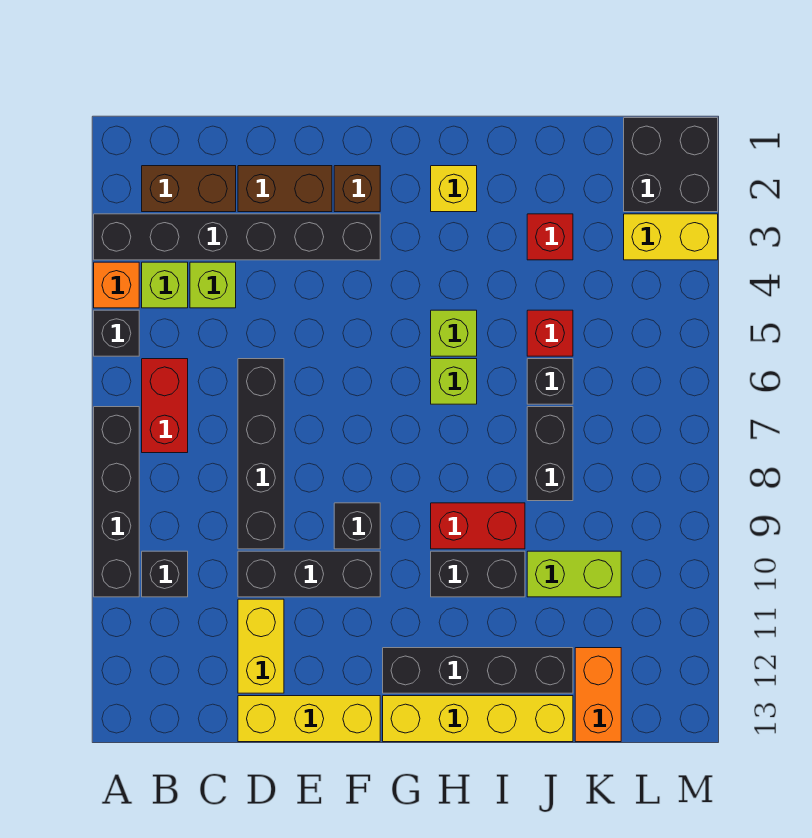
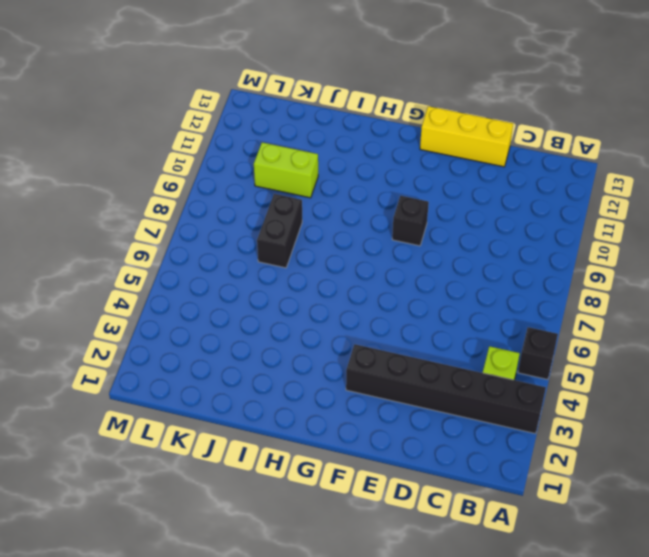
none -> orange brick A4 level 1
none -> black brick A7:A10 level 1
none -> brown brick B2:C2 level 1
none -> red brick B6:B7 level 1

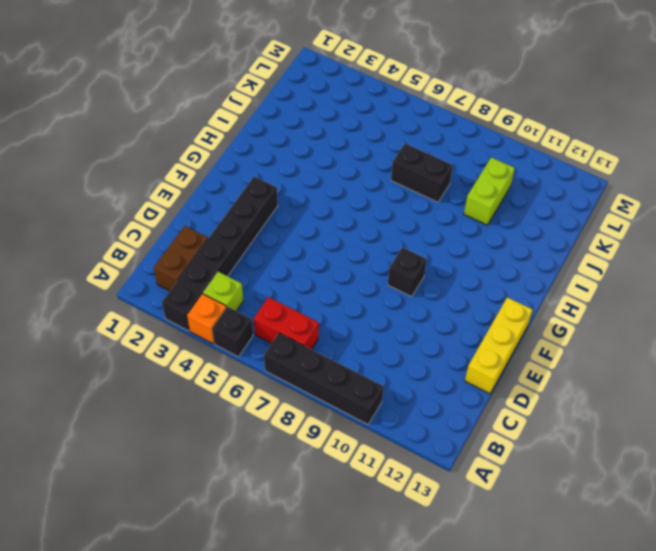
none -> black brick B10 level 1
none -> lime brick C4 level 1
none -> brown brick D2:E2 level 1
none -> black brick D6:D9 level 1

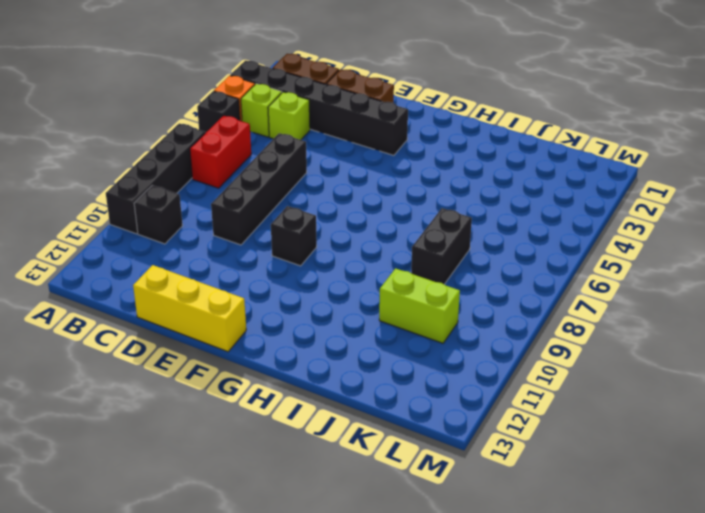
none -> black brick D10:F10 level 1
none -> yellow brick D11:D12 level 1
none -> brown brick F2 level 1
none -> black brick G12:J12 level 1

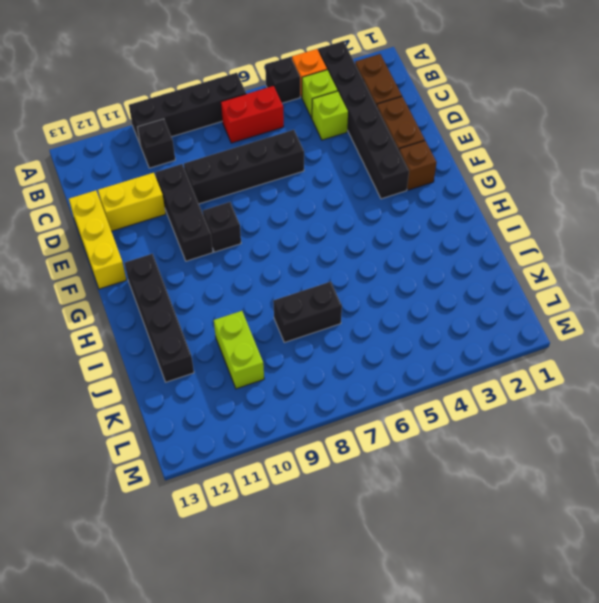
none -> yellow brick G13:J13 level 1
none -> yellow brick H2 level 1
none -> lime brick H5 level 1
none -> lime brick H6 level 1

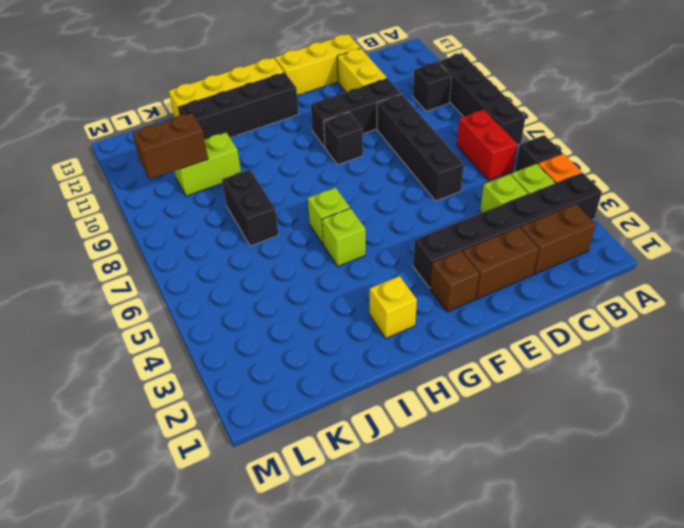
brown brick K10:L10 level 2 -> none
none -> red brick H9:I9 level 1
none -> black brick H10:I10 level 1
none -> red brick J3 level 1
none -> red brick J5 level 1

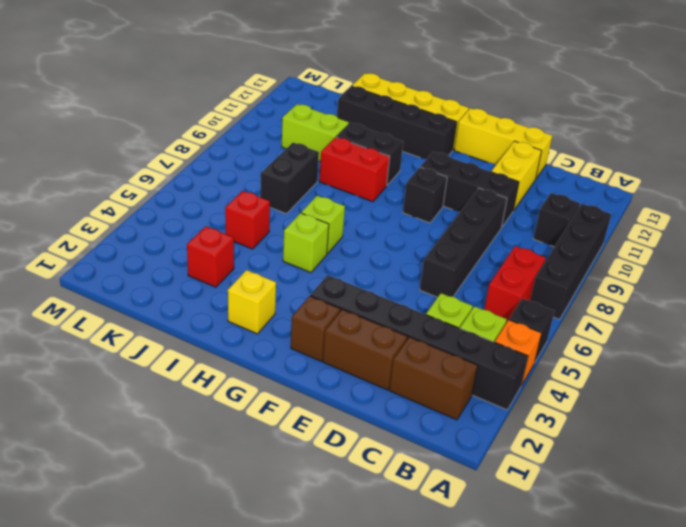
none -> black brick J6 level 1
none -> orange brick K12:K13 level 1
none -> black brick L1:M2 level 1
none -> yellow brick L3:M3 level 1

